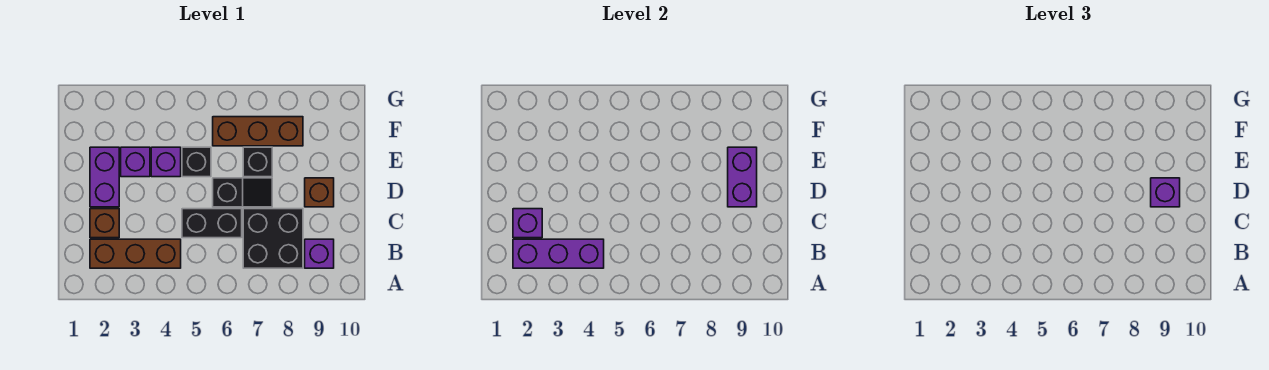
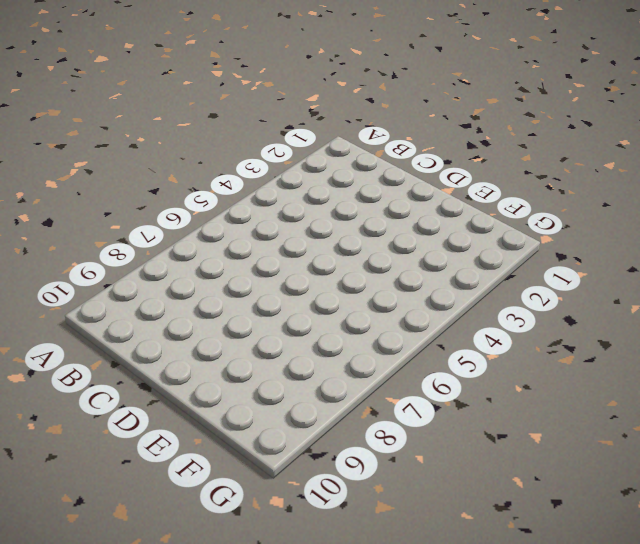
none -> brown brick B2:B4 level 1
none -> black brick B7:C8 level 1
none -> purple brick B9 level 1

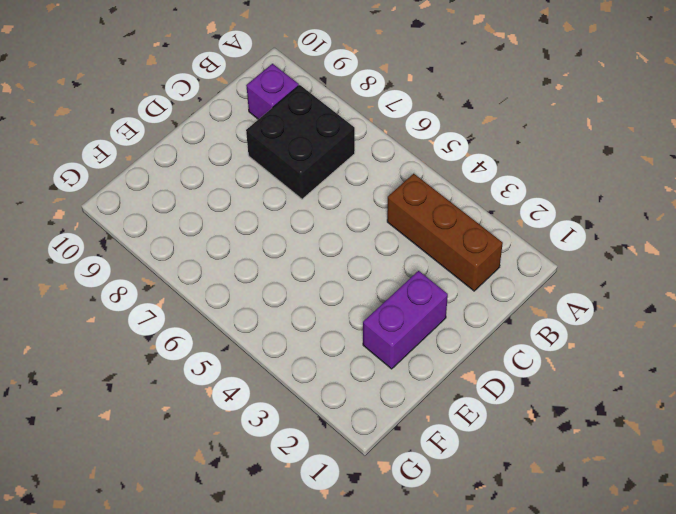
none -> brown brick C2 level 1
none -> black brick C5:C6 level 1
none -> black slope D6:D7 level 1 top 6

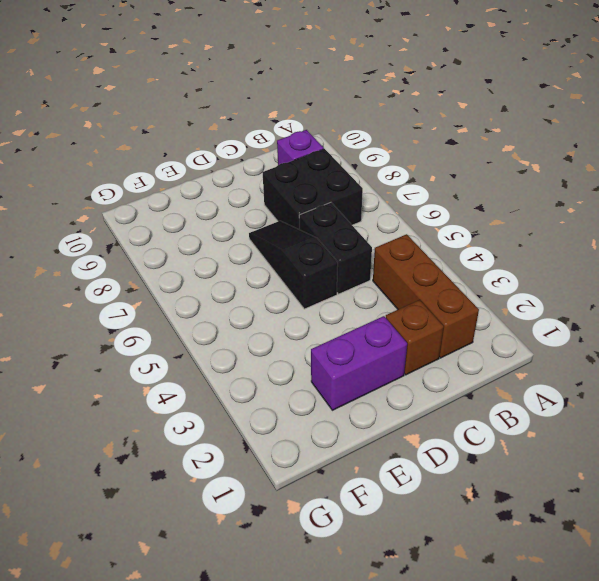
black slope D5:D7 level 1 top 5 -> black slope D6:D7 level 1 top 6
none -> brown brick D9 level 1
none -> purple brick E3 level 1
none -> purple brick E4 level 1

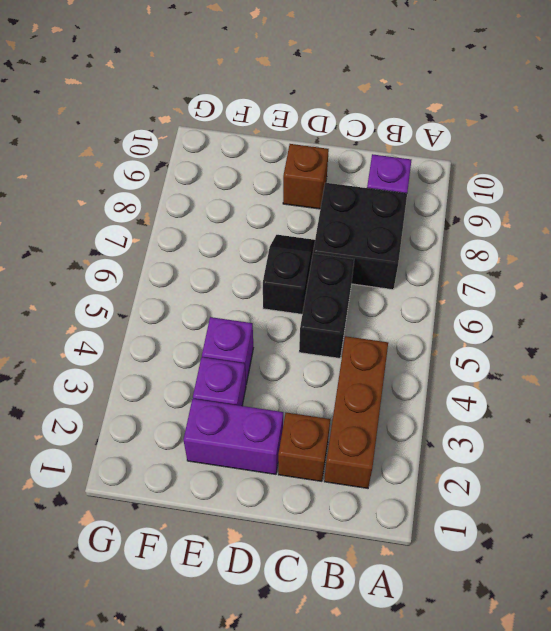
none -> black brick E5 level 1
none -> black brick E7 level 1
none -> brown brick F6:F8 level 1

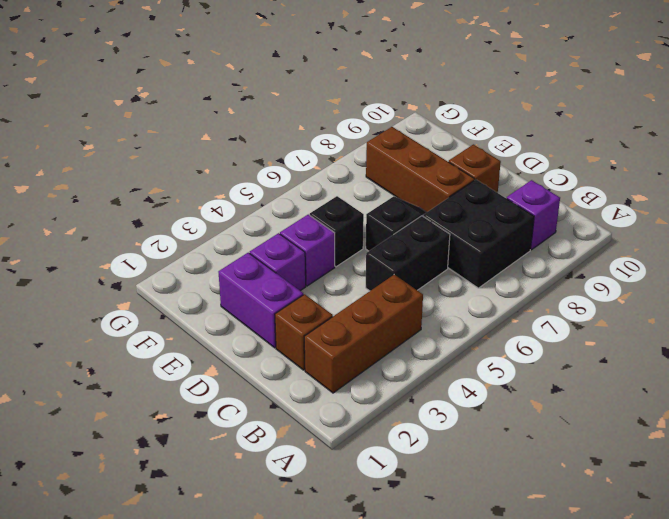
brown brick D8:F8 level 1 -> brown brick F6:F8 level 1
none -> black brick E7 level 1
none -> purple brick B2:B4 level 2
none -> purple brick C2 level 2

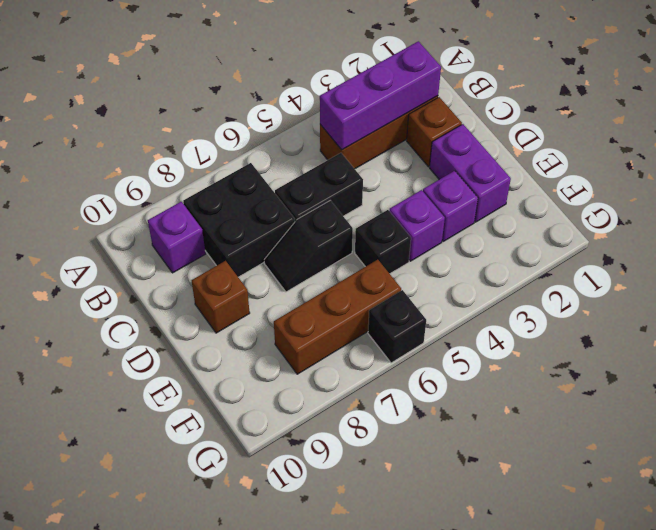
black brick G6 level 1 -> black brick E7 level 1
none -> purple brick C2 level 2
none -> purple brick D9:E9 level 2
none -> purple brick D9 level 3

